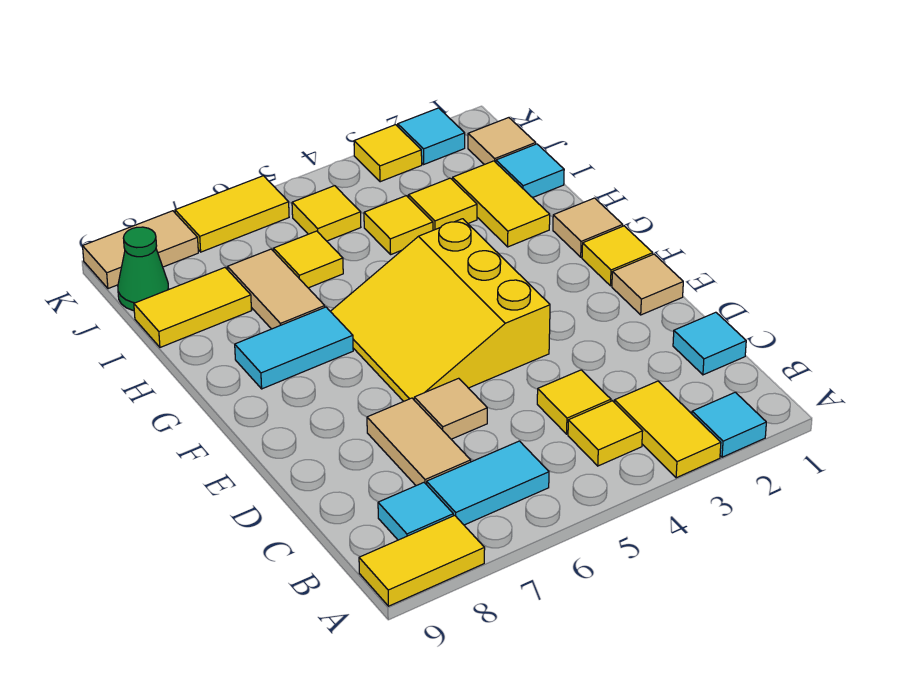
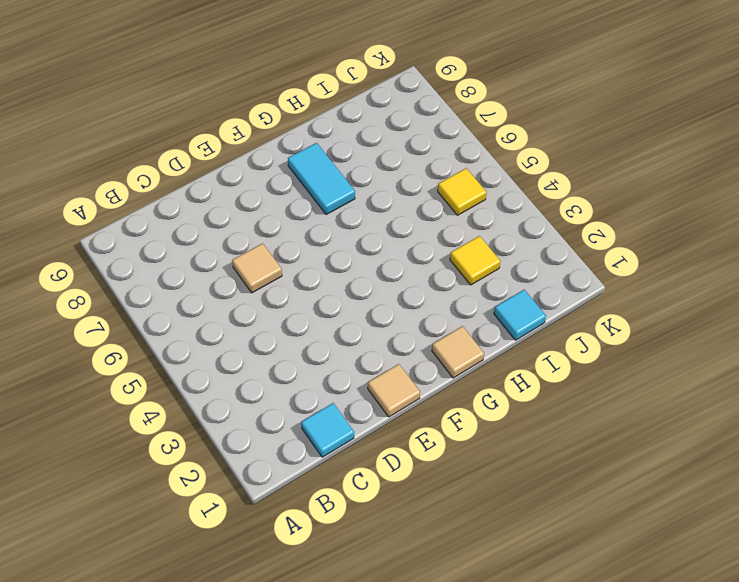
none -> cyan tile A2 level 1
none -> yellow tile A3:B3 level 1
none -> yellow tile A8:A9 level 1

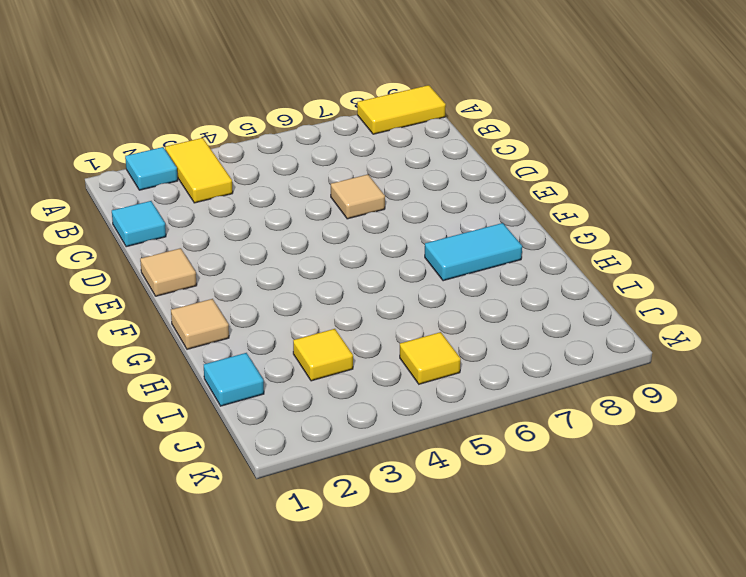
none -> yellow tile B4 level 1
none -> cyan tile B6:B7 level 1
none -> cyan tile B8 level 1

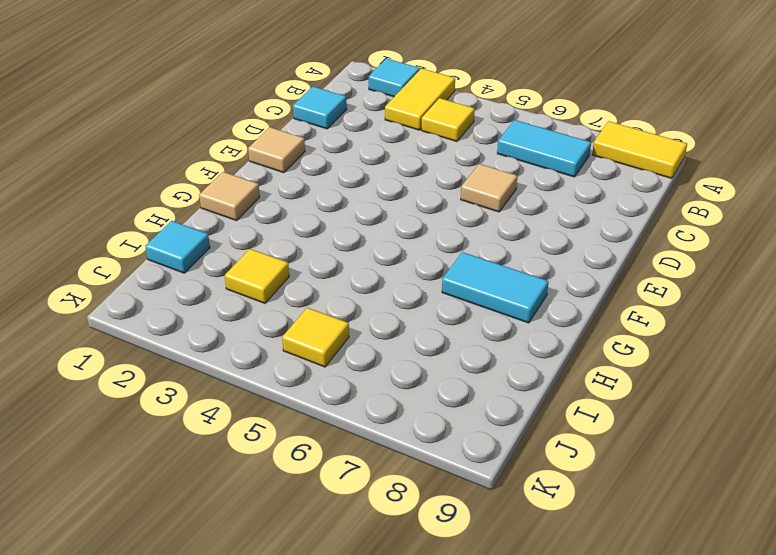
none -> cyan tile B8 level 1
none -> yellow tile C4 level 1
none -> tan tile C7:D7 level 1

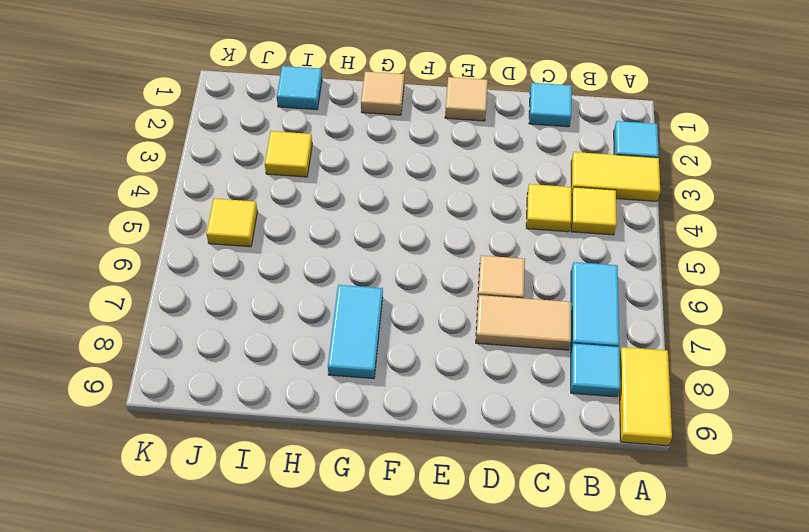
none -> yellow slope E4:G6 level 1 top 4
none -> yellow tile F1 level 1
none -> yellow tile H2:I2 level 1

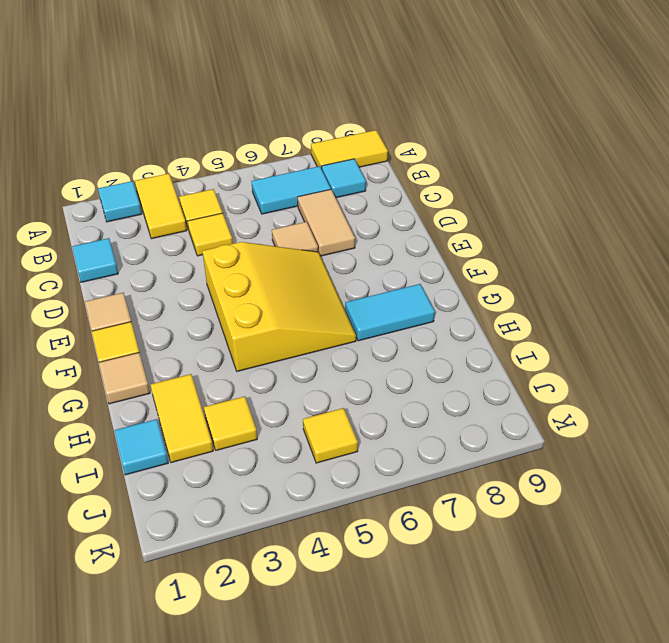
none -> tan tile H7:I7 level 1
none -> yellow tile I4 level 1
none -> yellow tile I6 level 1

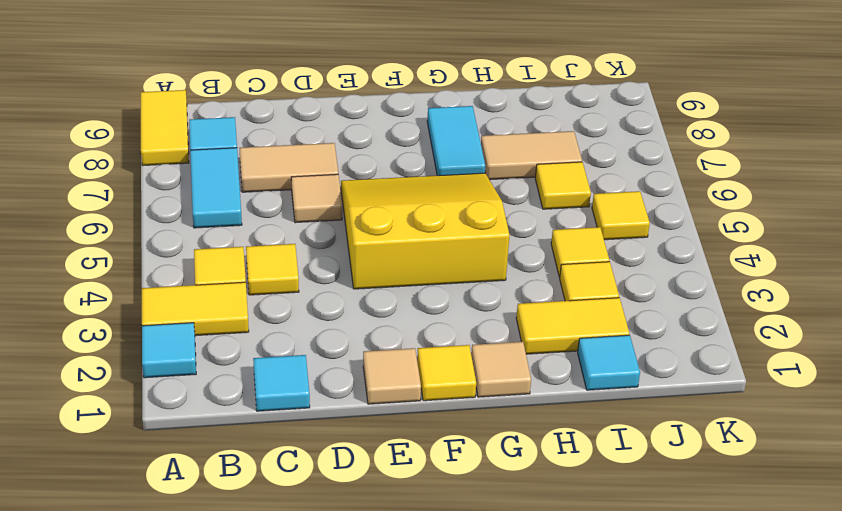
none -> yellow tile I8:I9 level 1
none -> tan tile J1 level 1
none -> green cone J9 level 1

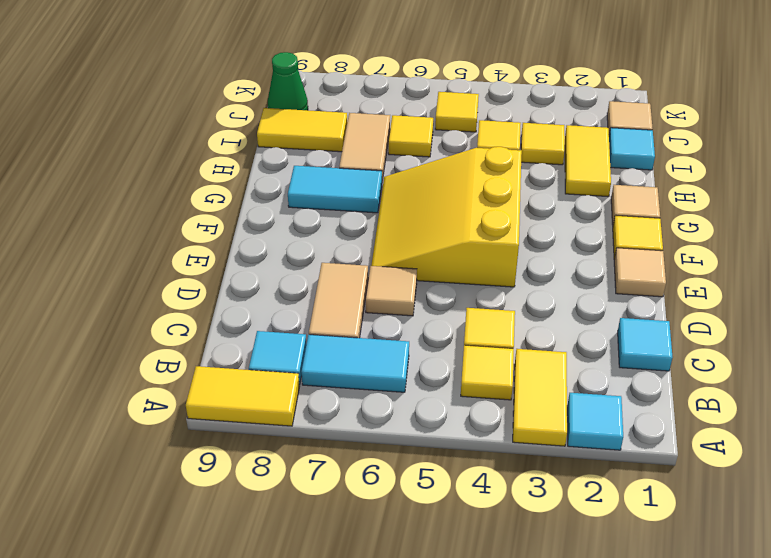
none -> cyan tile K2 level 1
none -> yellow tile K3 level 1
none -> yellow tile K6:K7 level 1

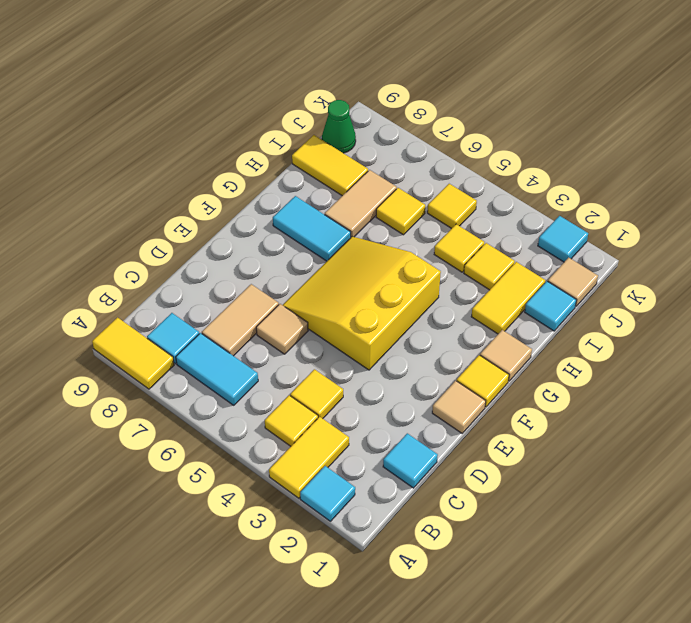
none -> yellow tile K3 level 1
none -> yellow tile K6:K7 level 1
none -> tan tile K8:K9 level 1

